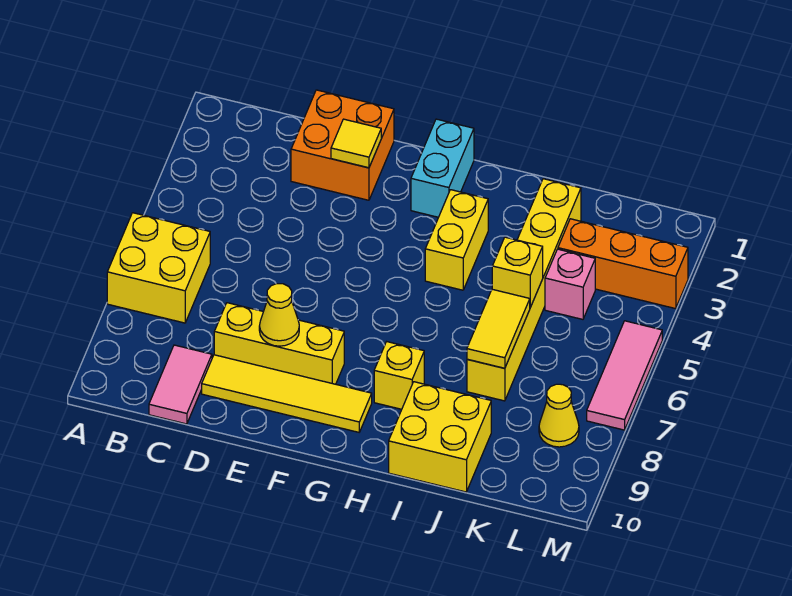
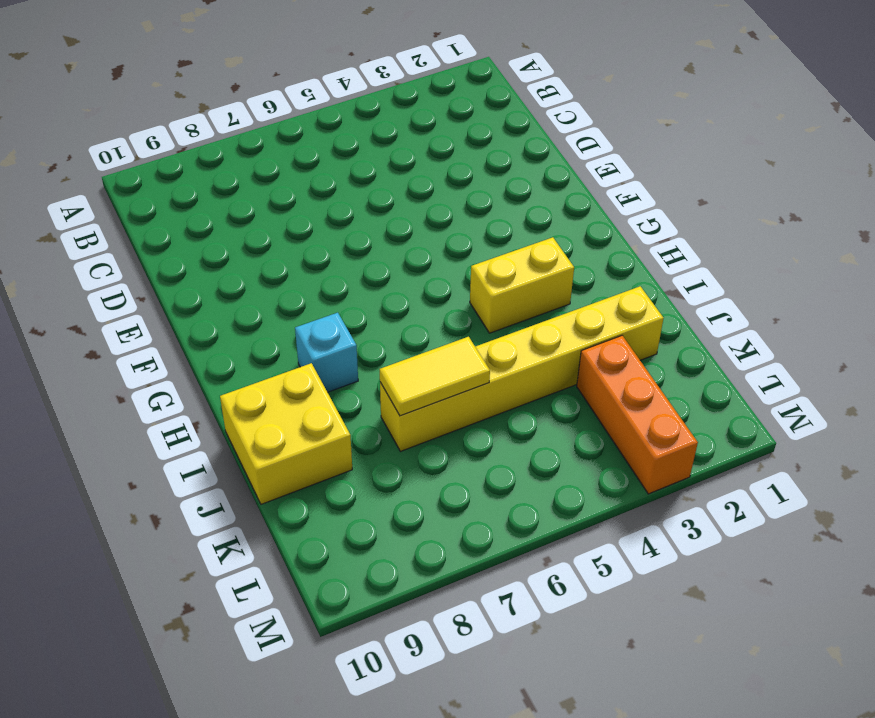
cyan brick H8 level 1 -> yellow brick H8 level 1
none -> yellow brick A6:B7 level 1
none -> pink tile C9:C10 level 1
none -> orange brick D1:E2 level 1

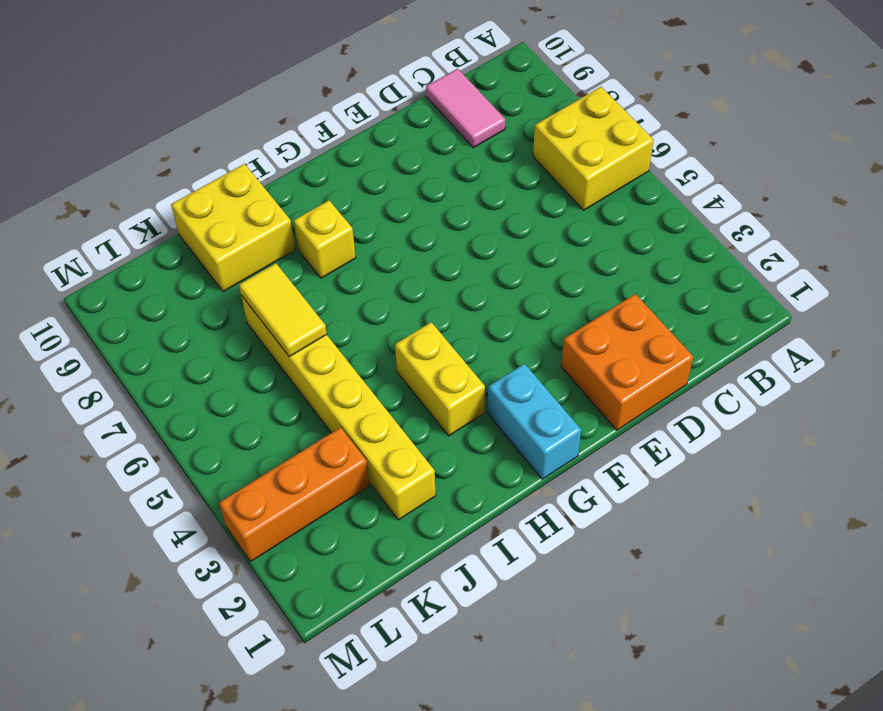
none -> yellow brick D8:F8 level 1
none -> yellow tile D9:G9 level 1
none -> pink brick K4 level 1

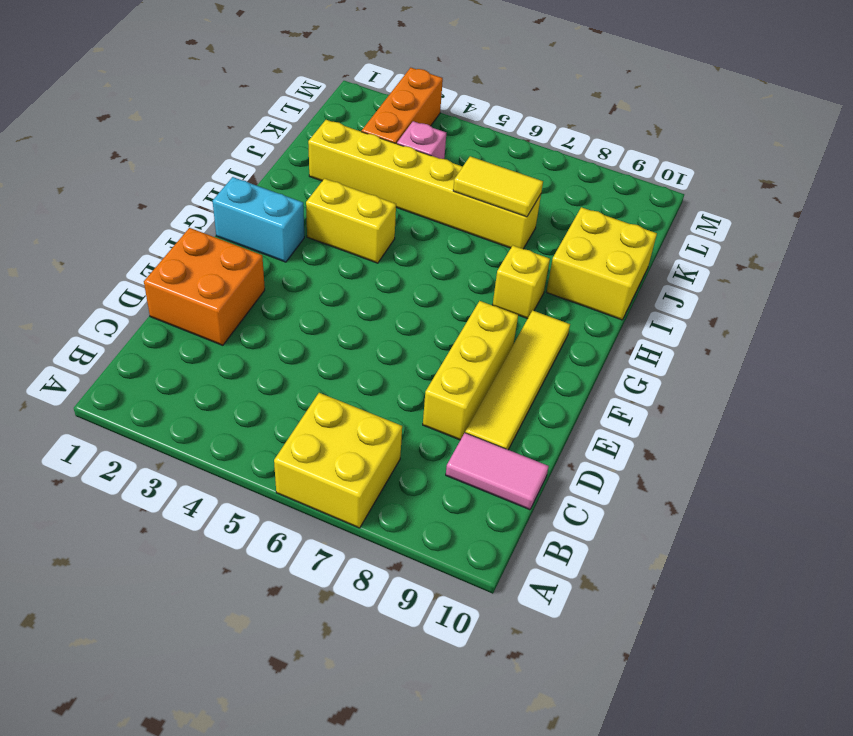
none -> yellow cone L8 level 1
none -> pink tile M5:M7 level 1
none -> yellow tile E2 level 2

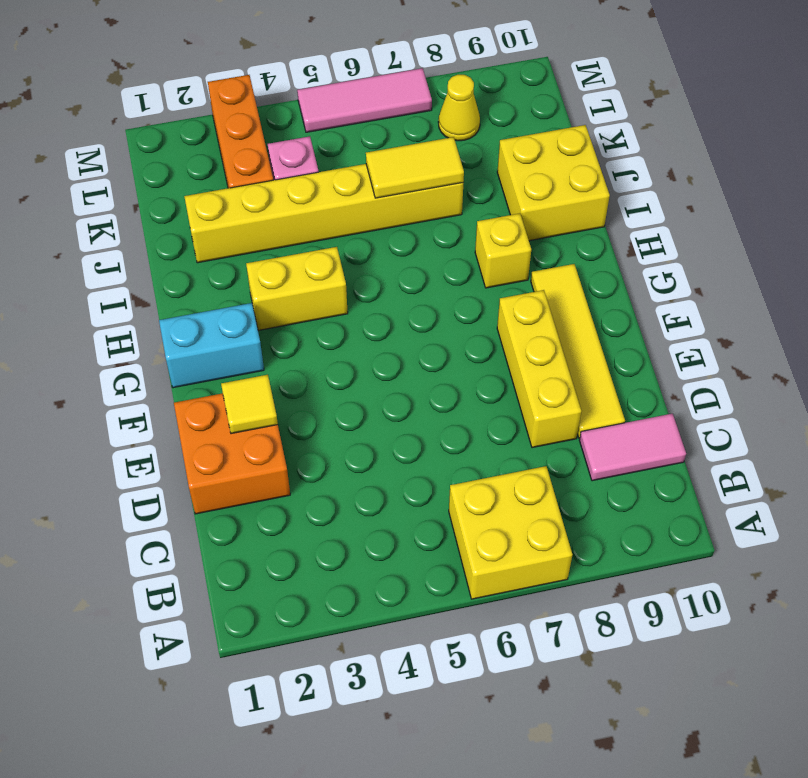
none -> yellow cone E8 level 2
none -> yellow brick J5 level 2

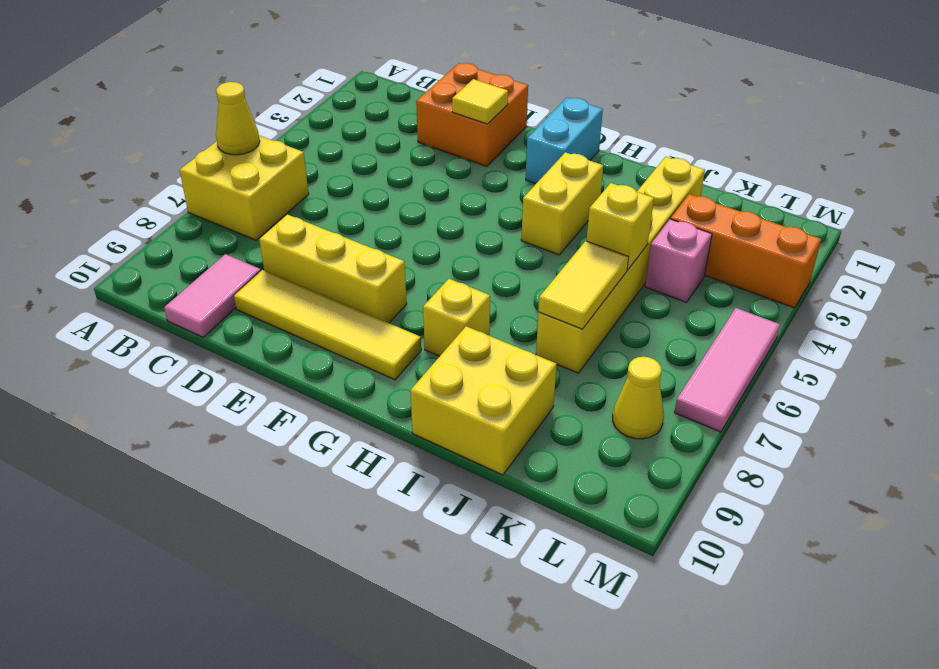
yellow cone A6 level 2 -> yellow cone E8 level 2

